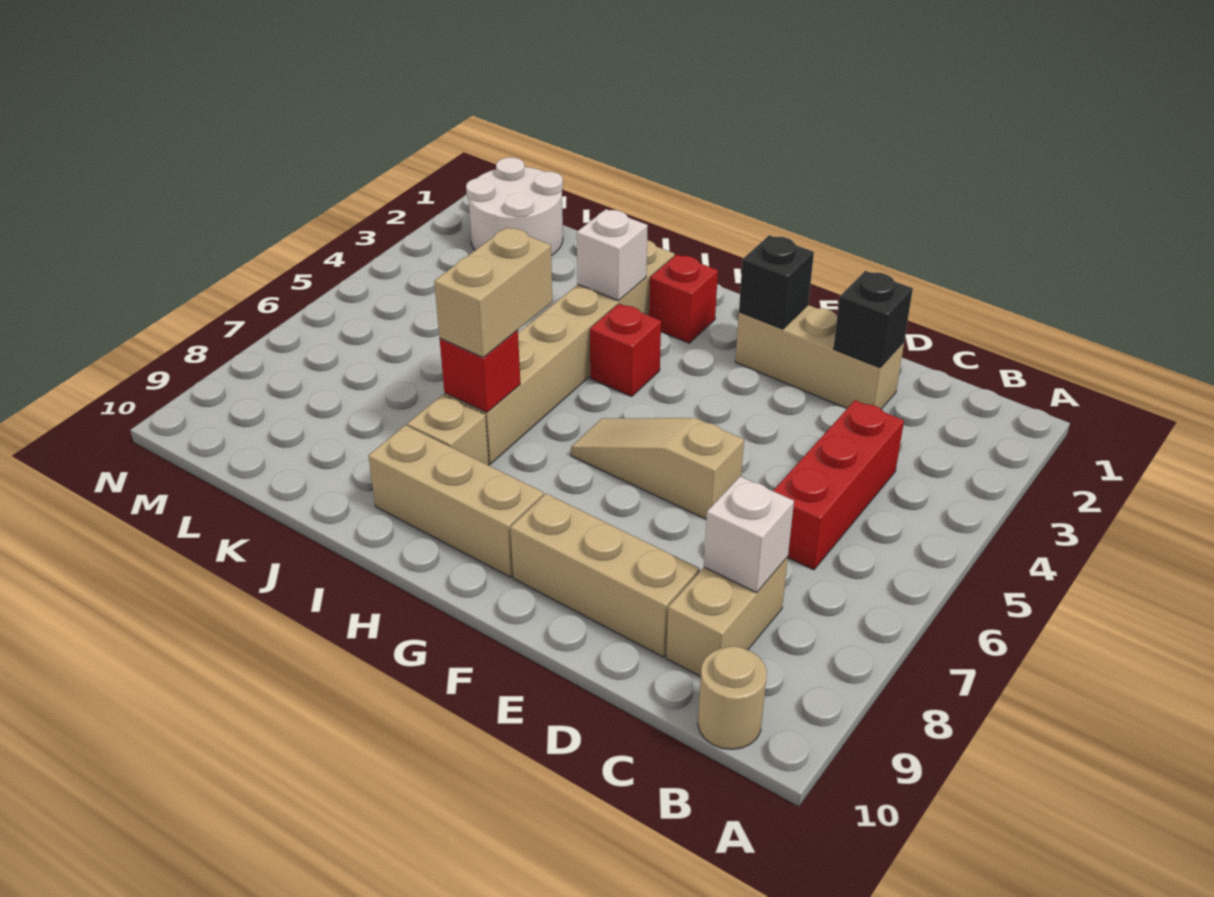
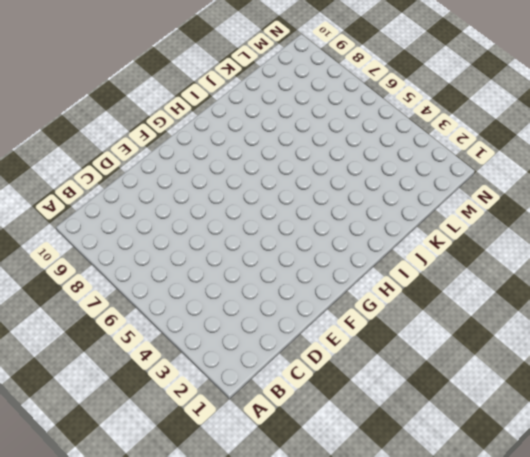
none -> tan round brick B10 level 1
none -> red brick C4:C6 level 1
none -> tan brick C8:C9 level 1

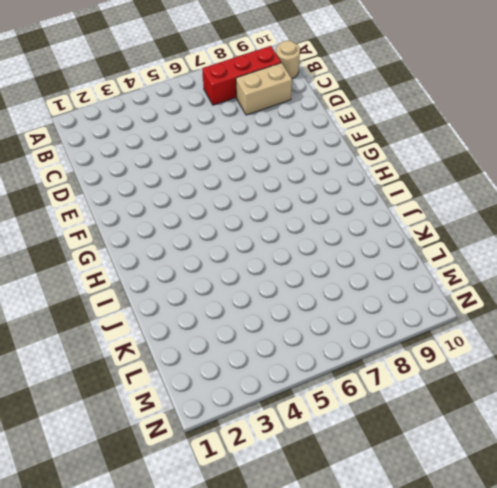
red brick B7:B9 level 1 -> red brick C4:C6 level 1
none -> tan brick D2:F2 level 1
none -> tan brick D9:F9 level 1
none -> tan slope E6:G6 level 1 top E

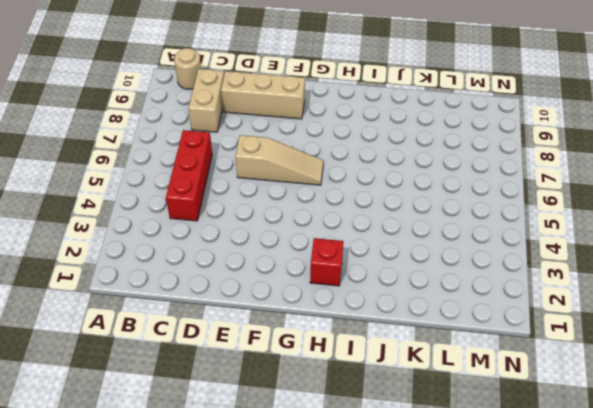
none -> tan brick D2:F2 level 1
none -> tan brick G9:I9 level 1
none -> red brick H4 level 1

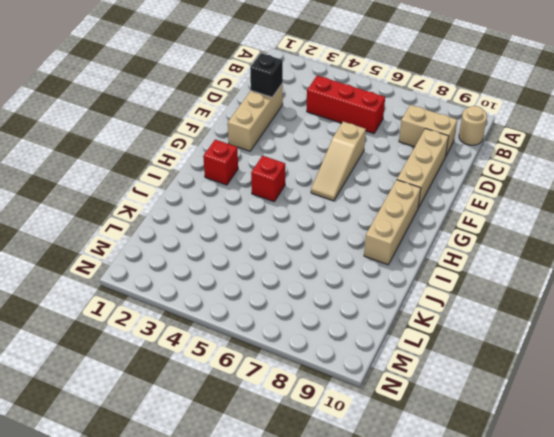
none -> tan brick I2:I7 level 1
none -> tan brick I8 level 1
none -> white round brick L1:M2 level 1

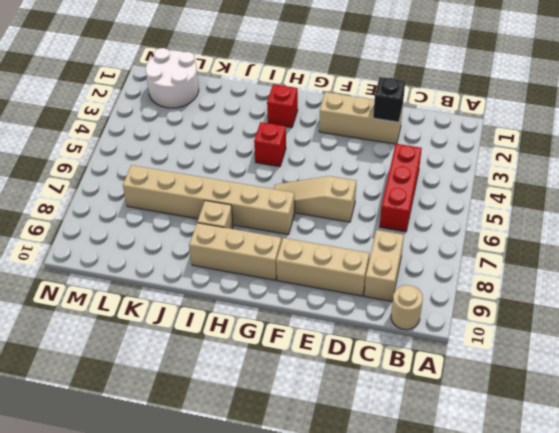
tan brick G7:L7 level 1 -> tan brick I2:I7 level 1
none -> white brick C8 level 2
none -> black brick F2 level 2
none -> white brick I3 level 2

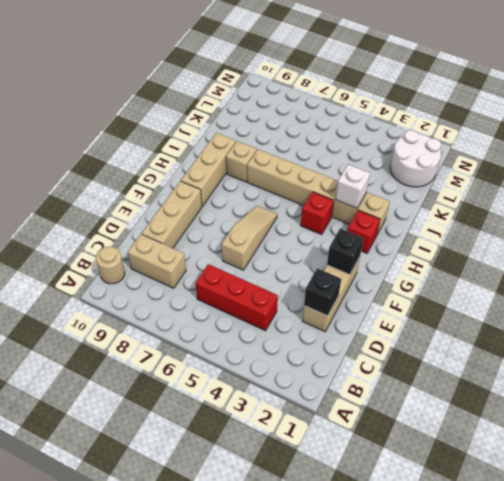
none -> white brick C8 level 2
none -> red brick I7 level 2
none -> tan brick I6:I7 level 3

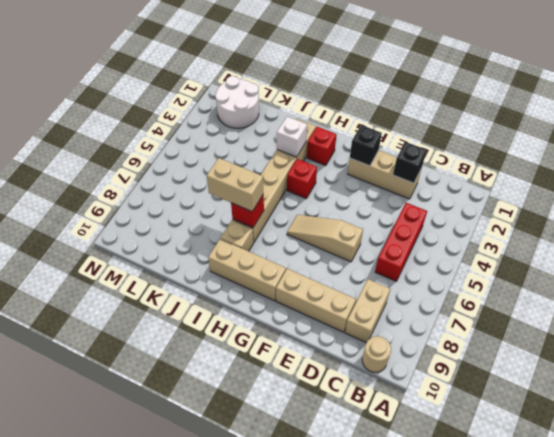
tan brick I7:J7 level 3 -> tan brick I6:I7 level 3
none -> white brick C8 level 2

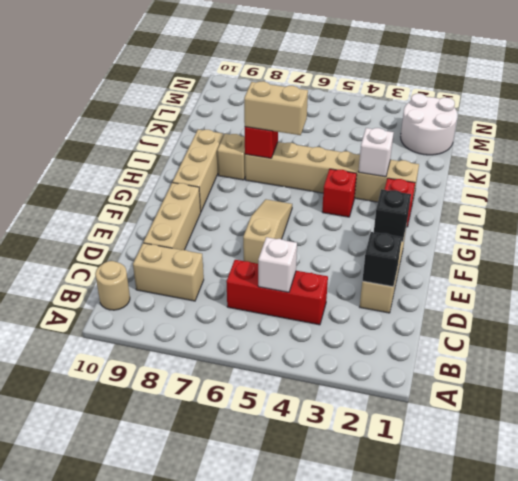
white brick C5 level 2 -> white brick C8 level 2

